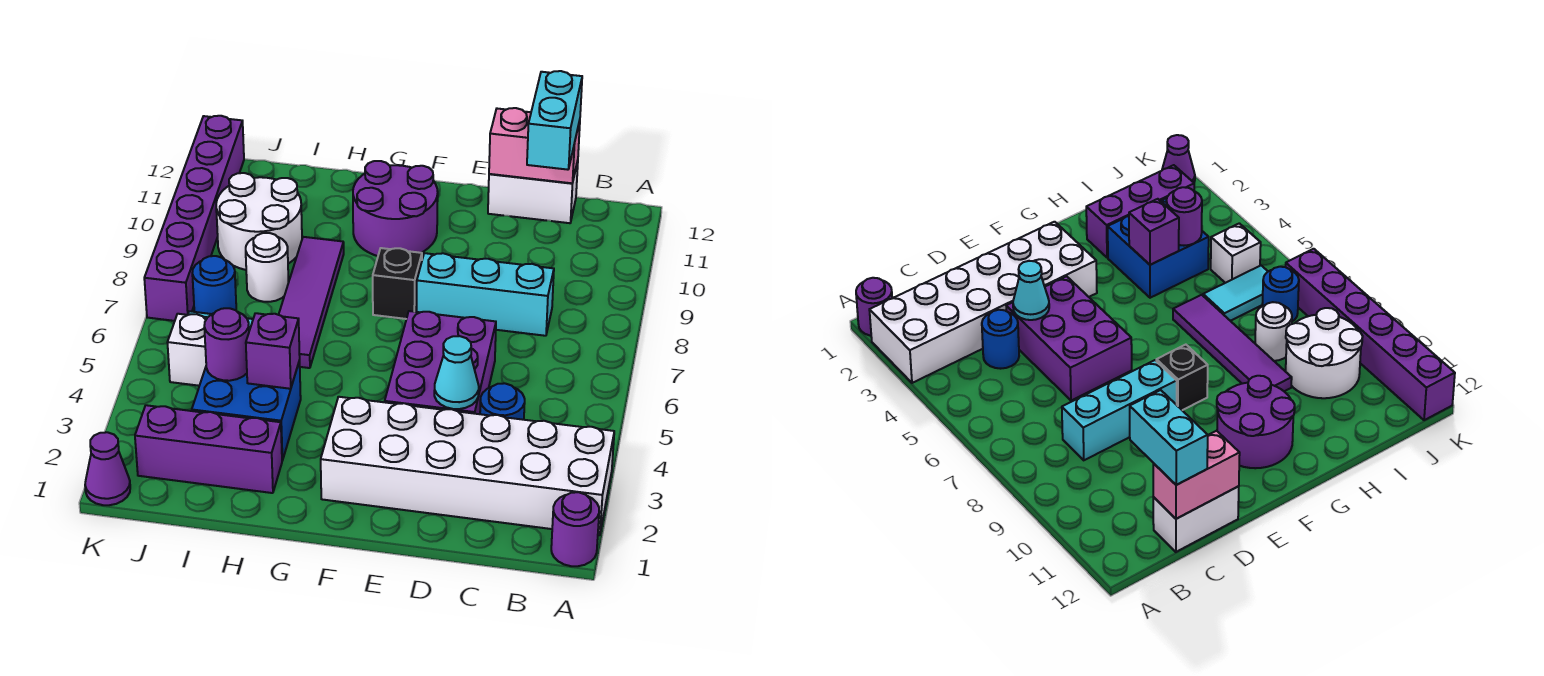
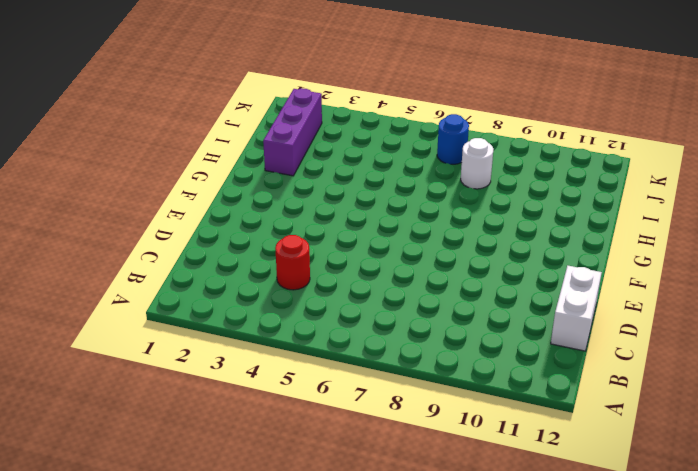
red round brick C4 level 1 -> blue round brick C4 level 1
none -> purple round brick A1 level 1
none -> white brick A2:F3 level 1
none -> cyan brick C8:E8 level 1

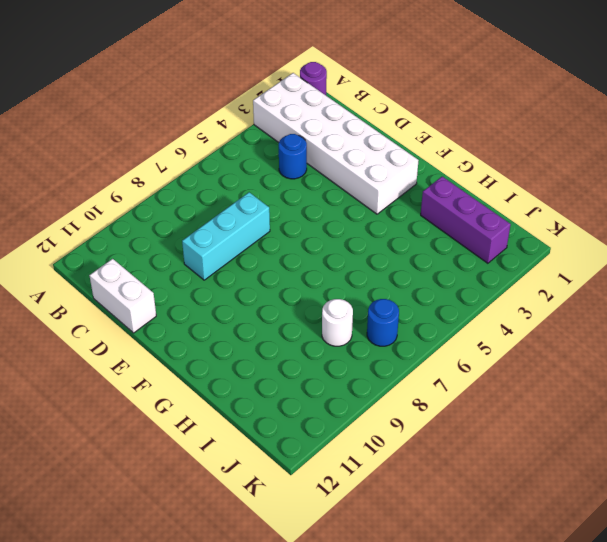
cyan brick D7:D9 level 1 -> cyan brick C8:E8 level 1
none -> purple brick D4:E6 level 1
none -> black brick F8 level 1
none -> purple round brick F10:G11 level 1

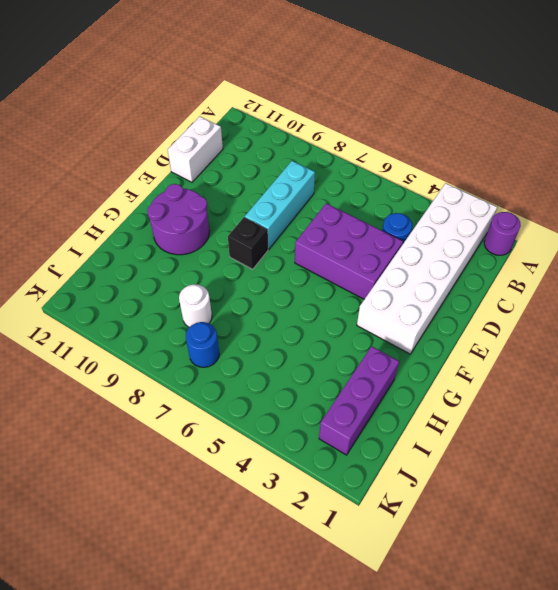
none -> blue brick H3:I4 level 1
none -> purple tile H6:H9 level 1
none -> cyan tile I6:J6 level 1

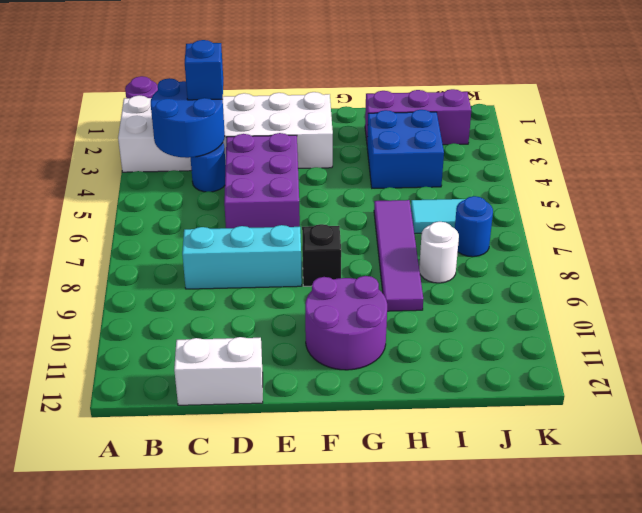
blue round brick B3:C4 level 2 -> none
blue brick C3 level 3 -> none
none -> white round brick I9:J10 level 1
none -> white brick J5 level 1
none -> purple cone K1 level 1

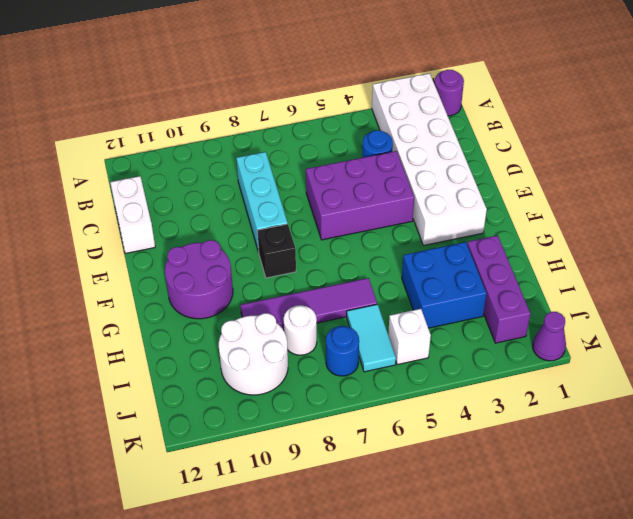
none -> purple brick K7:K12 level 1
none -> pink brick C12:D12 level 2
none -> cyan cone D4 level 2

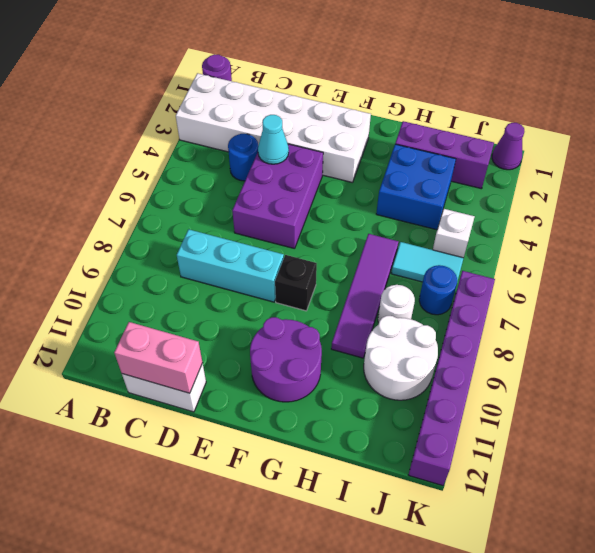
none -> purple brick H4 level 2
none -> purple round brick I4 level 2
none -> cyan brick C11:C12 level 3

